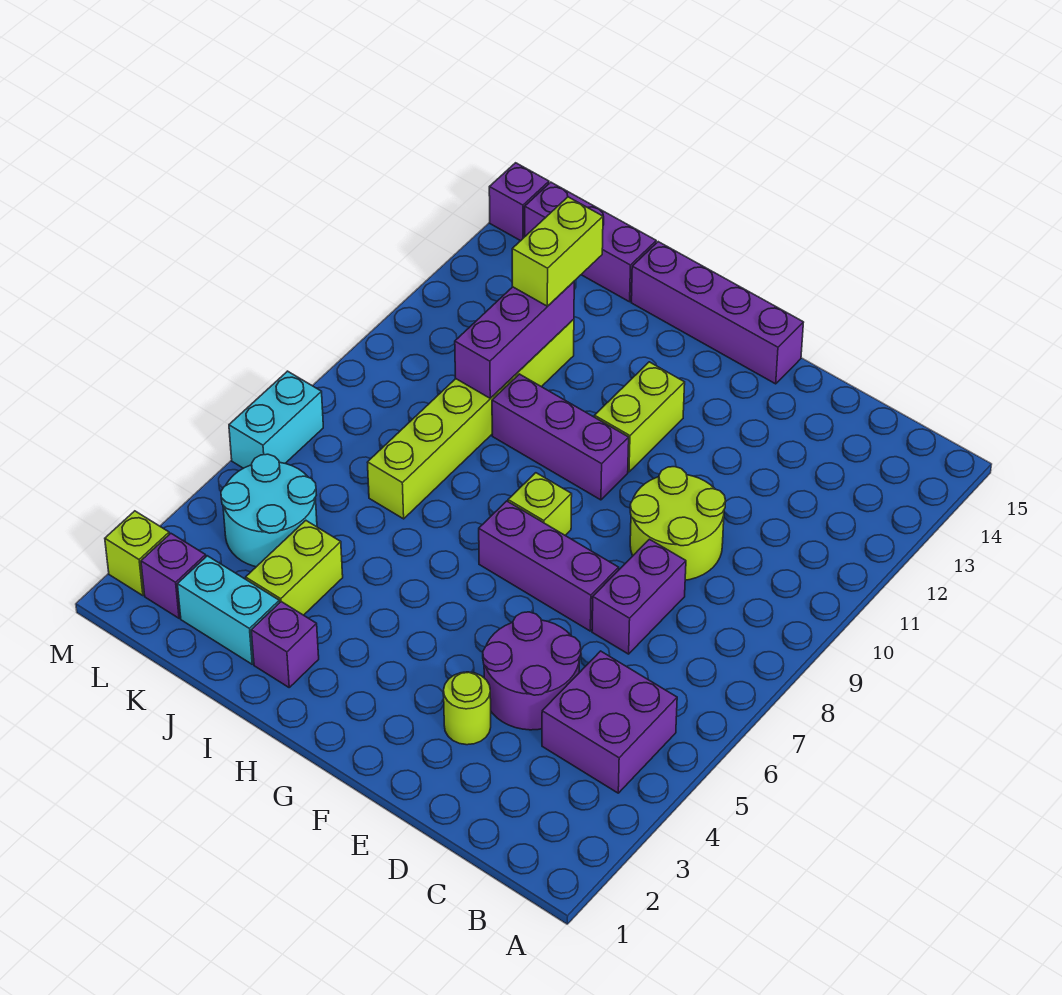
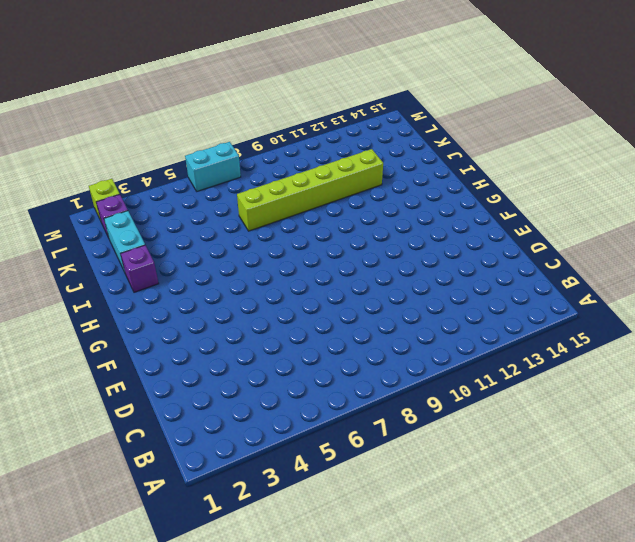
none -> purple brick B4:C5 level 1
none -> purple round brick D4:E5 level 1
none -> purple brick D7:D8 level 1

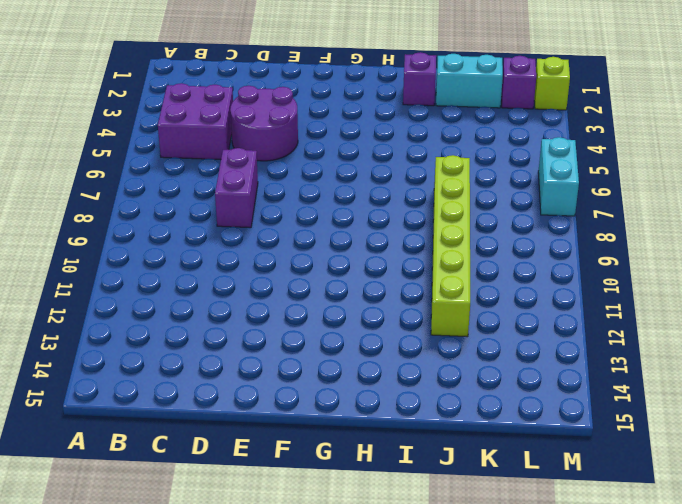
none -> lime round brick D9:E10 level 1
none -> lime round brick E3 level 1
none -> purple brick E7:G7 level 1

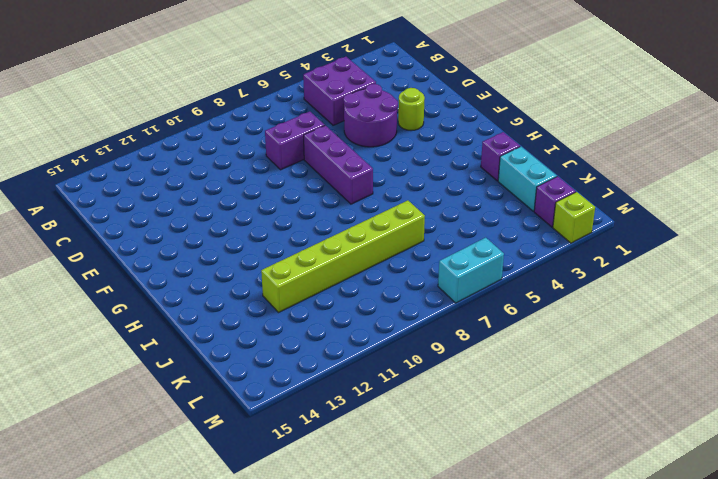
none -> lime round brick D9:E10 level 1
none -> purple brick F15:I15 level 1
none -> lime brick G8 level 1

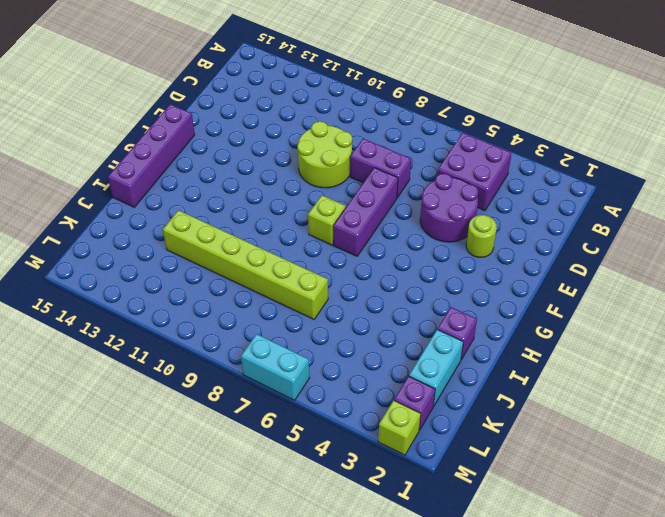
none -> purple brick G10:I10 level 1
none -> lime brick G11:G12 level 1
none -> lime brick J3:J4 level 1

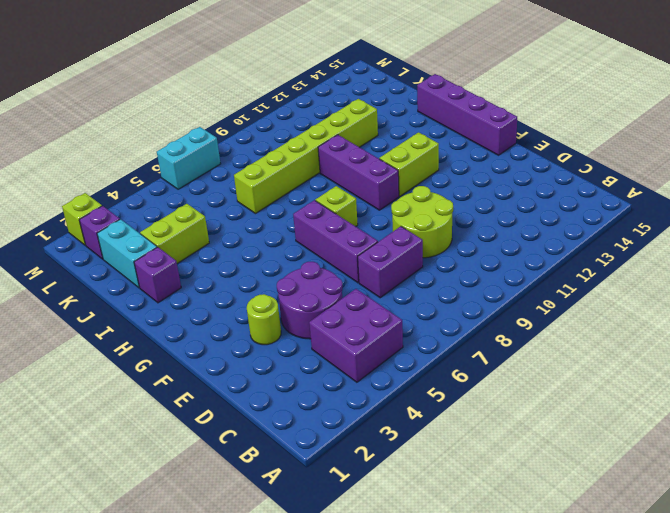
none -> purple brick J15:L15 level 1
none -> cyan round brick K4:L5 level 1
none -> purple brick M15 level 1

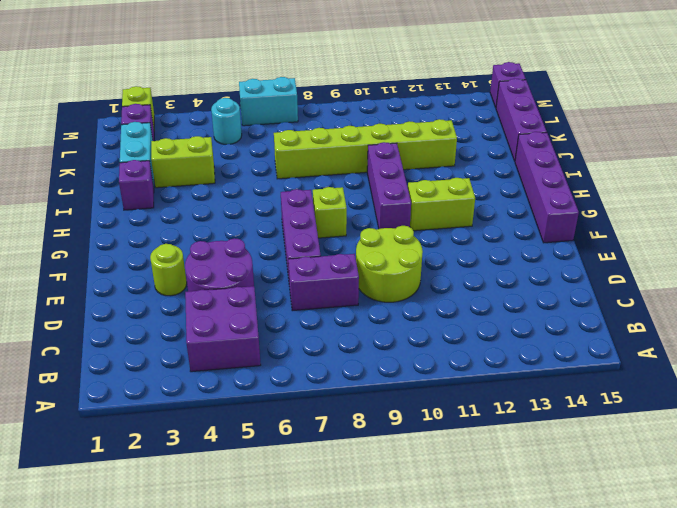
cyan round brick L5 level 1 -> cyan round brick K4:L5 level 1
none -> purple brick J10:J12 level 2
none -> lime brick J12:J13 level 3

